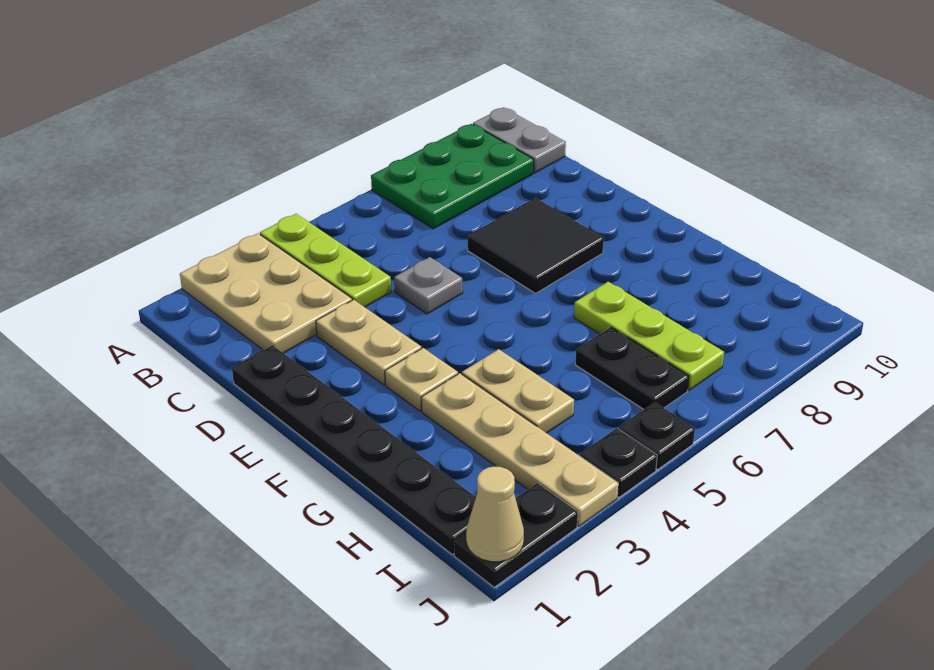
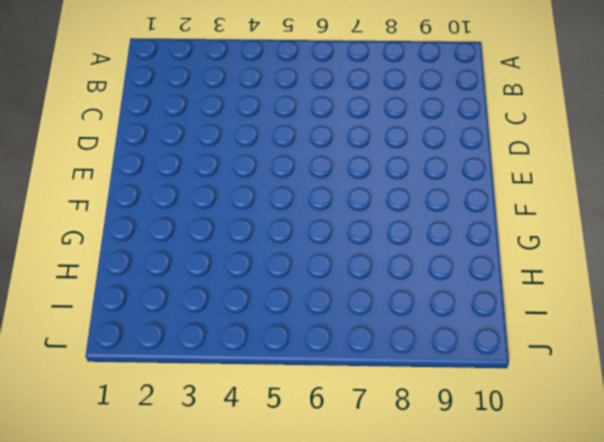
none -> tan plate A2:C3 level 1
none -> lime plate A4:C4 level 1
none -> green plate A7:B9 level 1

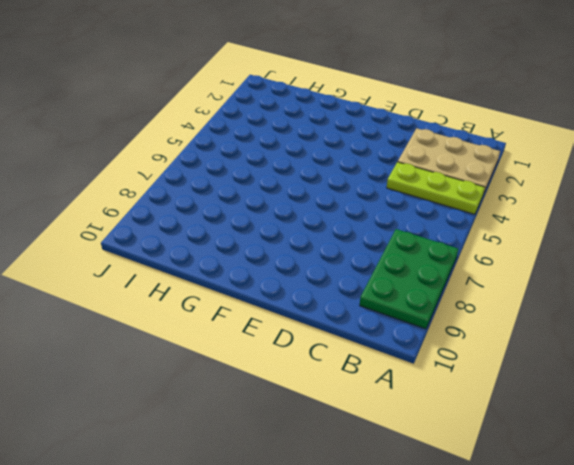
none -> grey plate A10:B10 level 1
none -> black plate D1:I1 level 1
none -> tan plate D3:E3 level 1

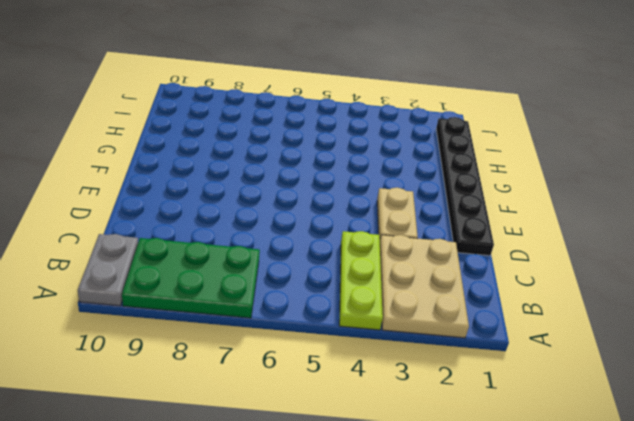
none -> grey plate D5 level 1
none -> black tile D7:E8 level 1
none -> tan plate F3 level 1

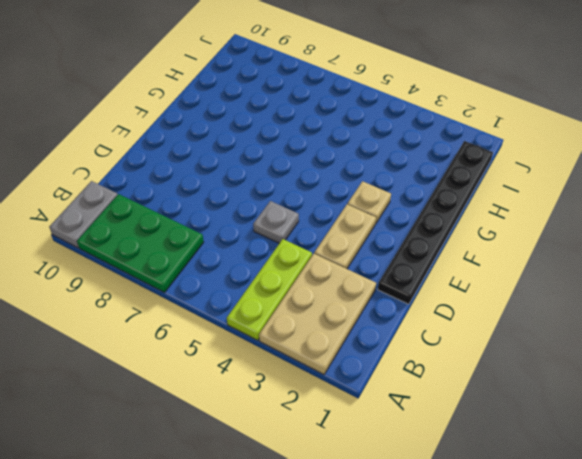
none -> black tile D7:E8 level 1
none -> tan plate G3:J3 level 1
none -> tan plate G4:H4 level 1

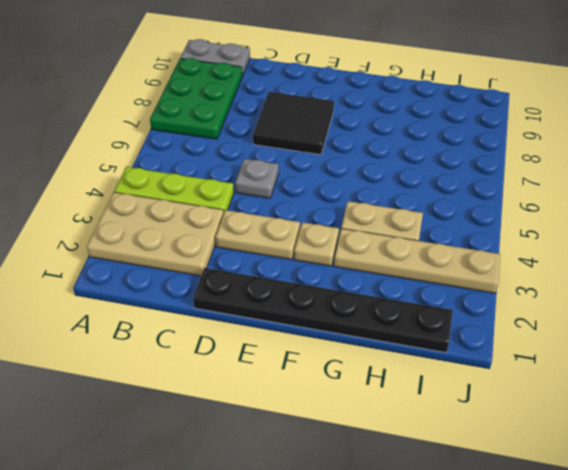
none -> lime plate G7:I7 level 1
none -> black plate H6:I6 level 1
none -> black plate J1:J2 level 1

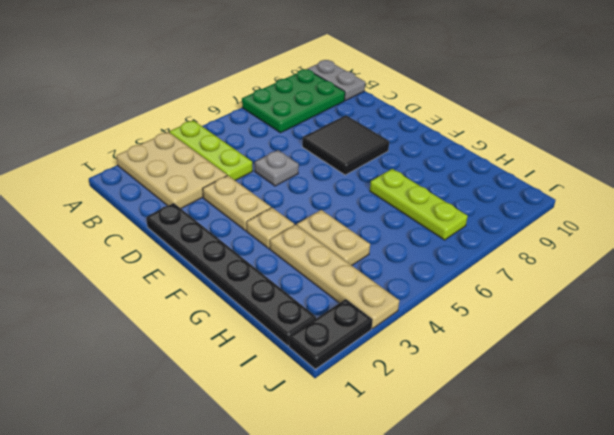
none -> black plate H6:I6 level 1
none -> black plate J4 level 1
none -> black plate J5 level 1

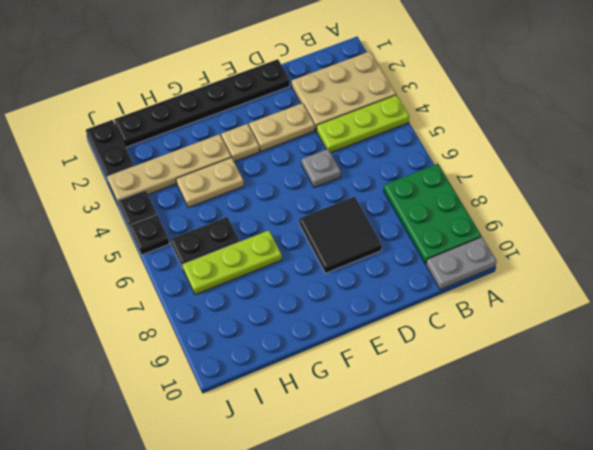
none -> tan cone J1 level 2

